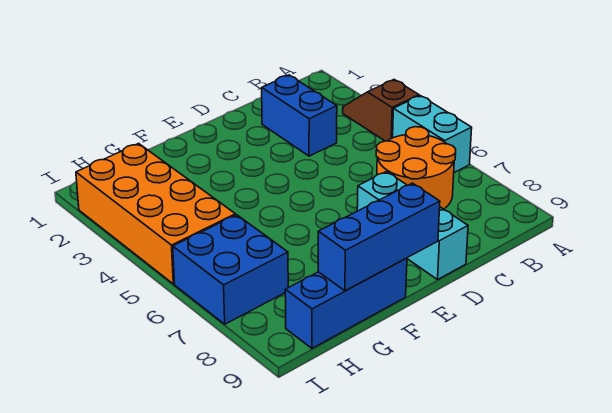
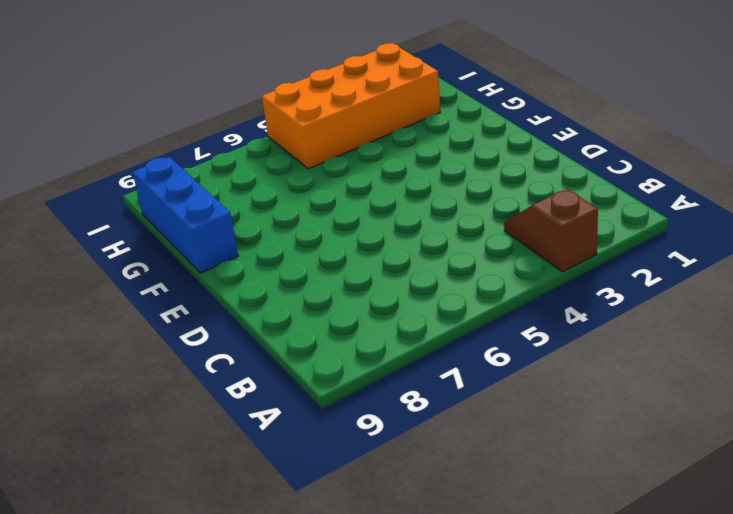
brown slope A3:B3 level 1 top A -> brown slope A3:A4 level 1 top 4
none -> cyan brick A5:A6 level 1
none -> orange round brick B6:C7 level 1

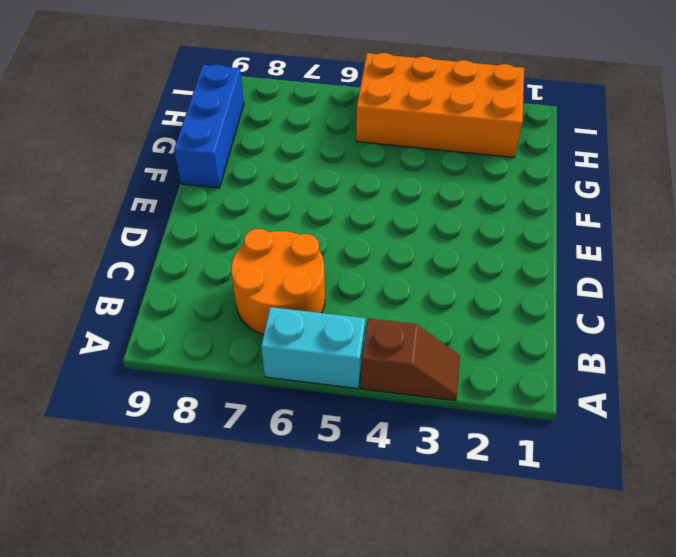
none -> blue brick C2:C3 level 1
none -> cyan brick D7:D9 level 1

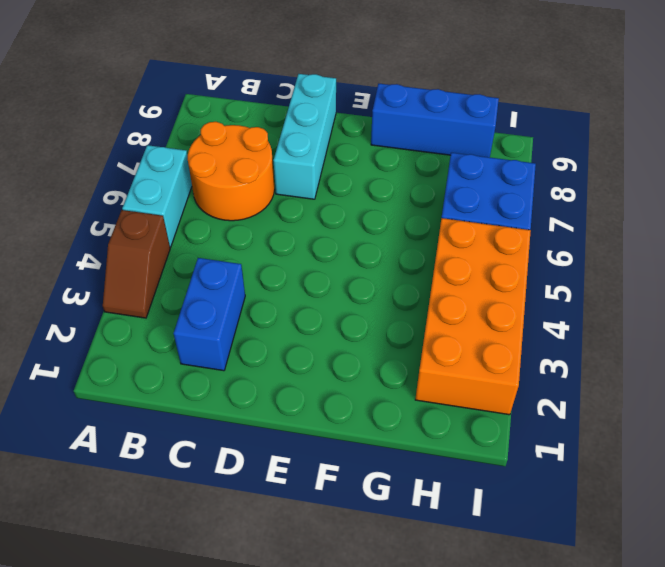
none -> blue brick E9:G9 level 2

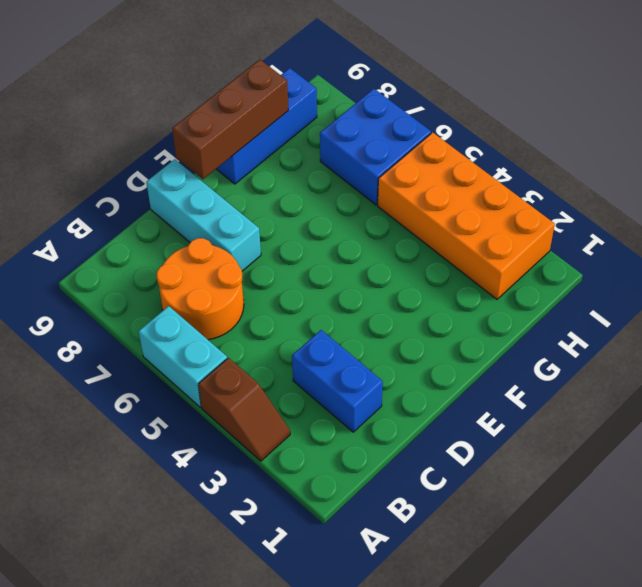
brown brick E9:G9 level 2 -> blue brick E9:G9 level 2

